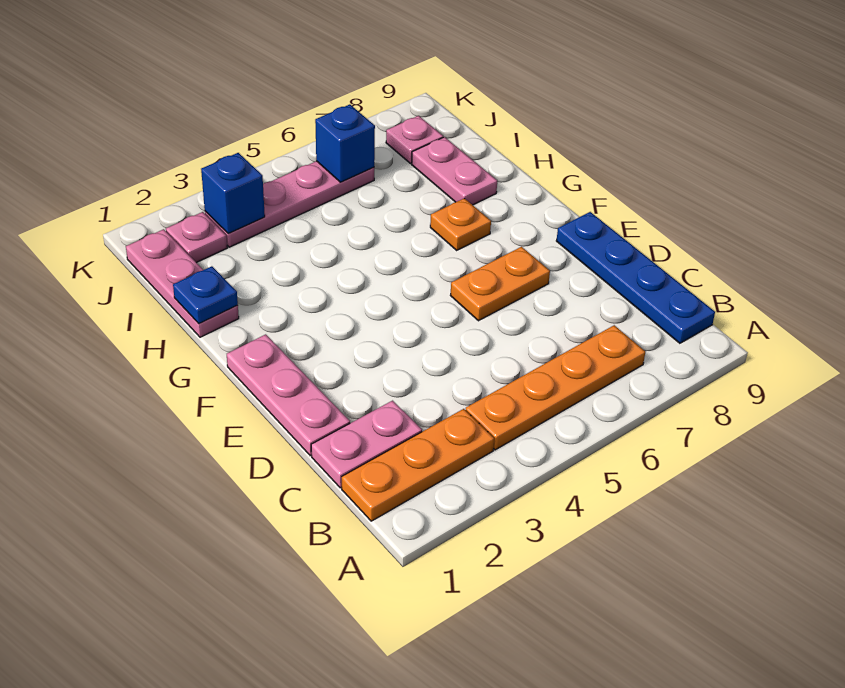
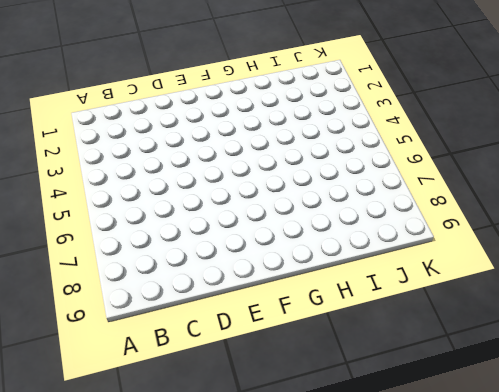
none -> orange plate B1:B3 level 1
none -> orange plate B4:B7 level 1
none -> blue plate B9:E9 level 1

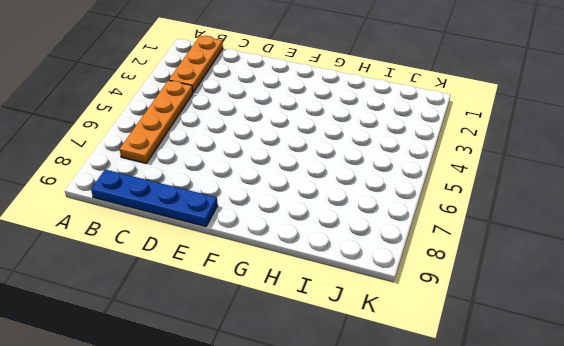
none -> pink plate C1:C2 level 1
none -> pink plate D1:F1 level 1
none -> orange plate E6:E7 level 1

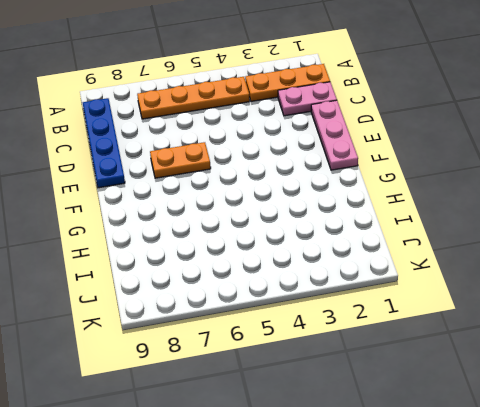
none -> orange plate G7 level 1
none -> pink plate H1:J1 level 1
none -> pink plate H8:I8 level 1

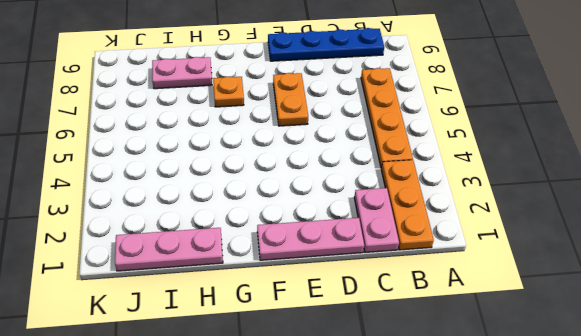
none -> pink plate J2 level 1
none -> pink plate J3:J6 level 1
none -> pink plate J8 level 1

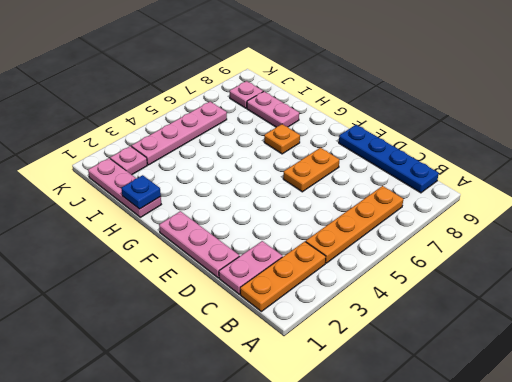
none -> blue brick J3 level 2
none -> blue brick J6 level 2

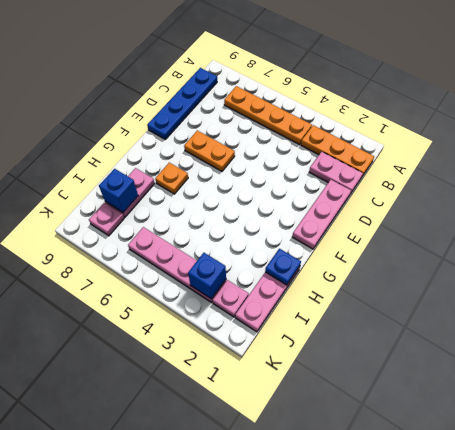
blue brick I8 level 2 -> blue brick J6 level 2

